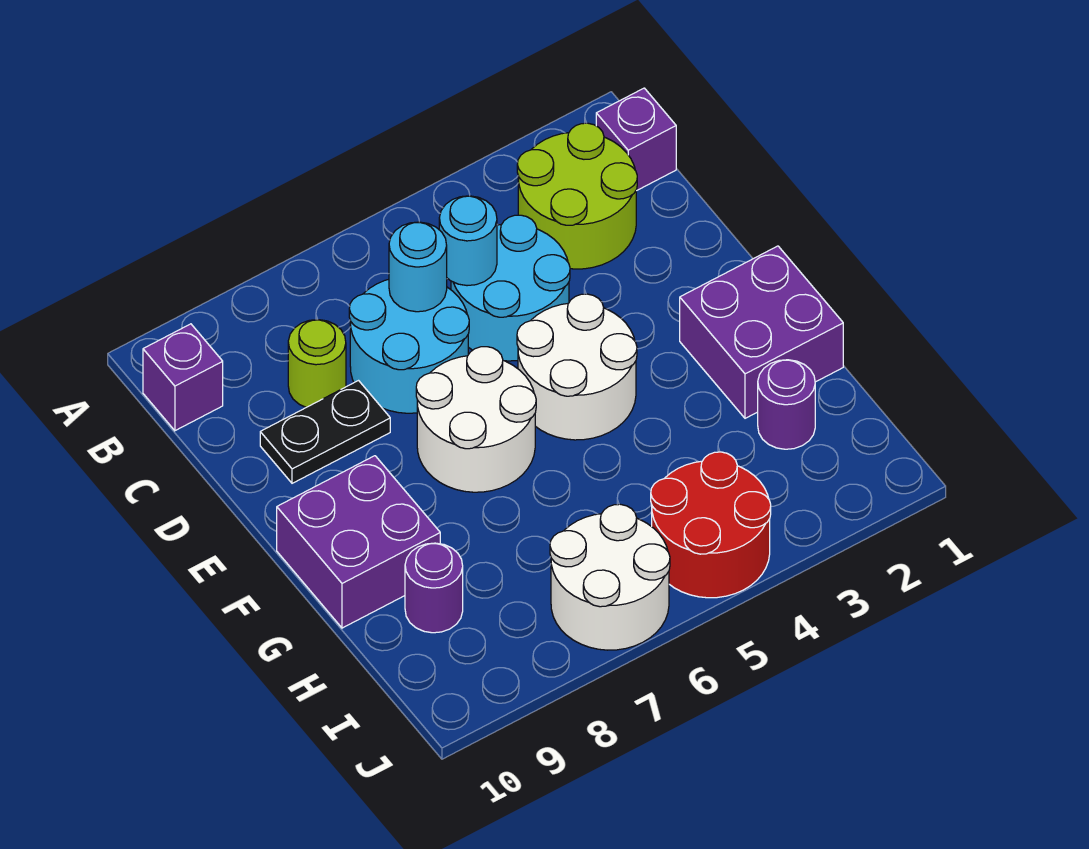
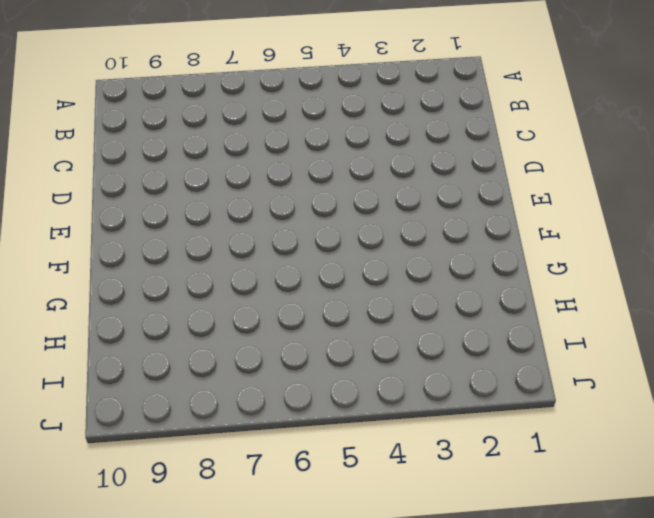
none -> purple brick B1 level 1
none -> lime round brick B2:C3 level 1
none -> purple brick B10 level 1

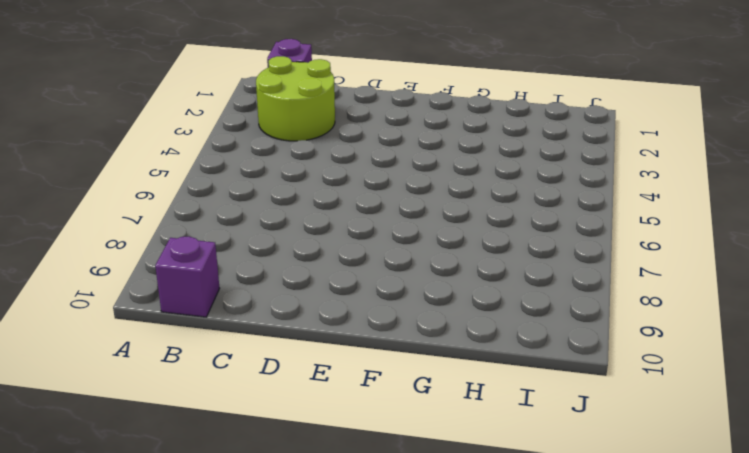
none -> cyan round brick C4:D5 level 1
none -> cyan round brick C6:D7 level 1
none -> lime round brick C8 level 1

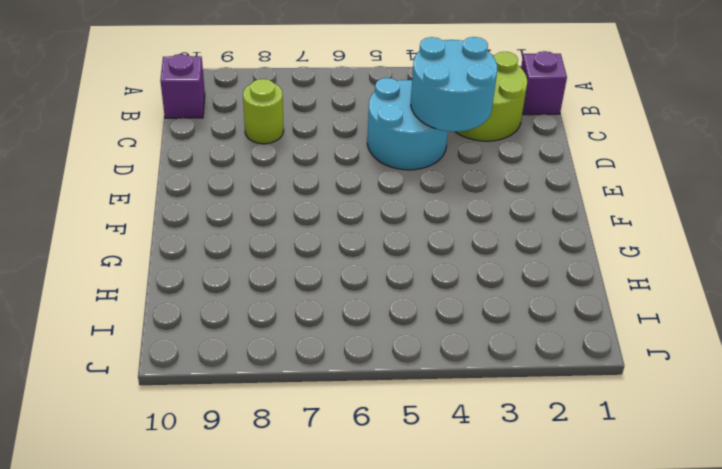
cyan round brick C3:D4 level 2 -> cyan round brick C6:D7 level 1
none -> black plate D8:D9 level 1
none -> white round brick E4:F5 level 1
none -> white round brick E6:F7 level 1

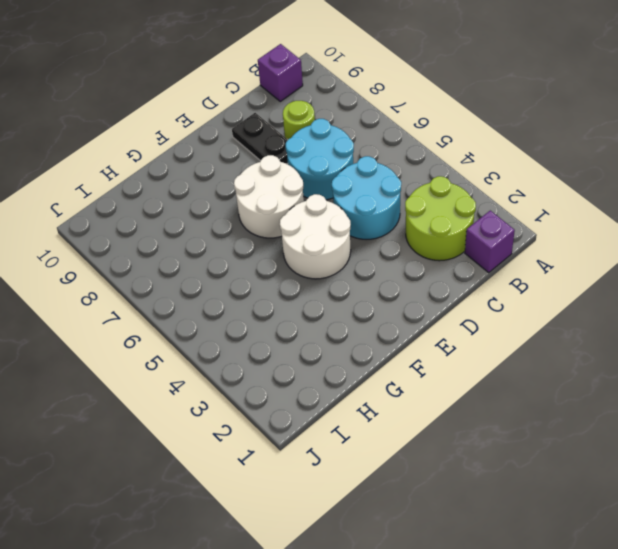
none -> purple brick F1:G2 level 1
none -> purple brick F9:G10 level 1
none -> purple round brick H2 level 1

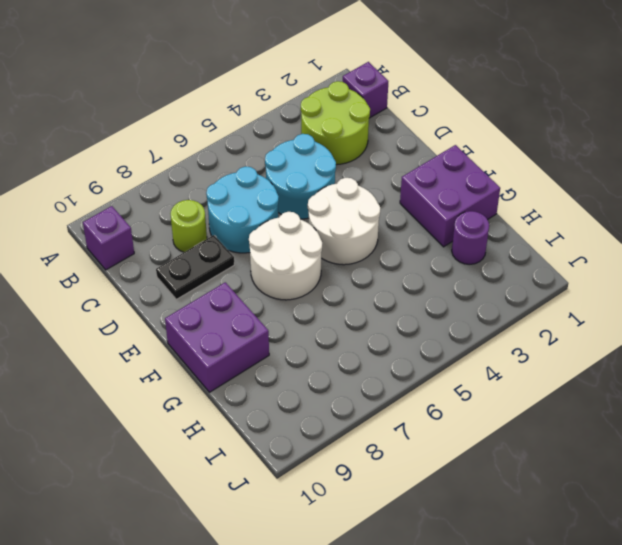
none -> purple round brick H9 level 1
none -> red round brick I4:J5 level 1
none -> white round brick I6:J7 level 1

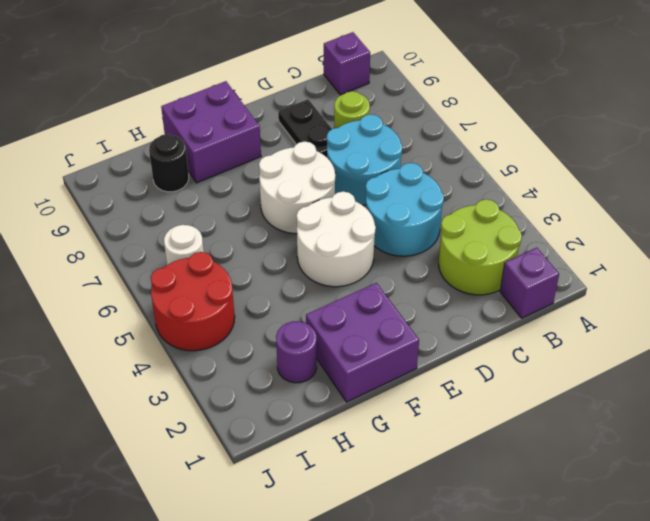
black round brick H9 level 1 -> purple round brick H9 level 1
white round brick I6 level 1 -> white round brick I6:J7 level 1
none -> cyan round brick C5 level 2
none -> cyan round brick C6 level 2

